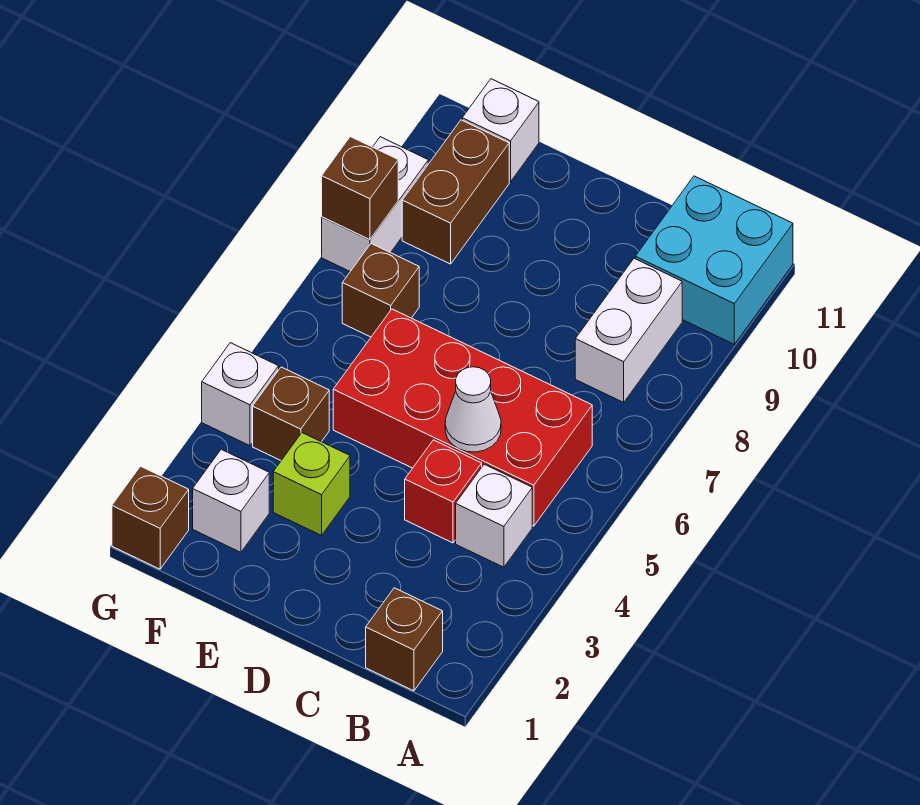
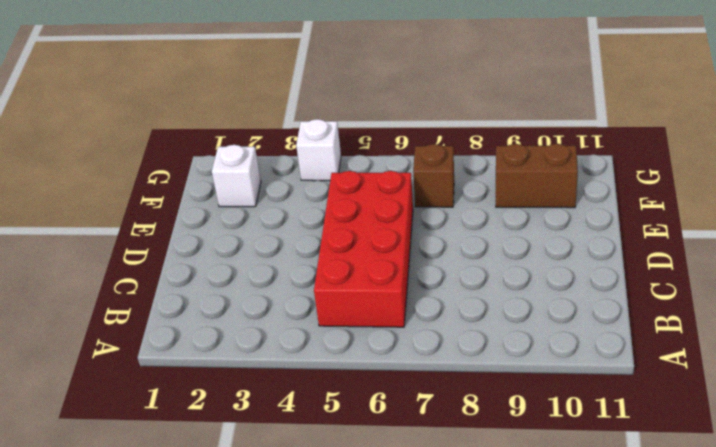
none -> cyan brick A10:B11 level 1
none -> brown brick B1 level 1
none -> white brick B4 level 1

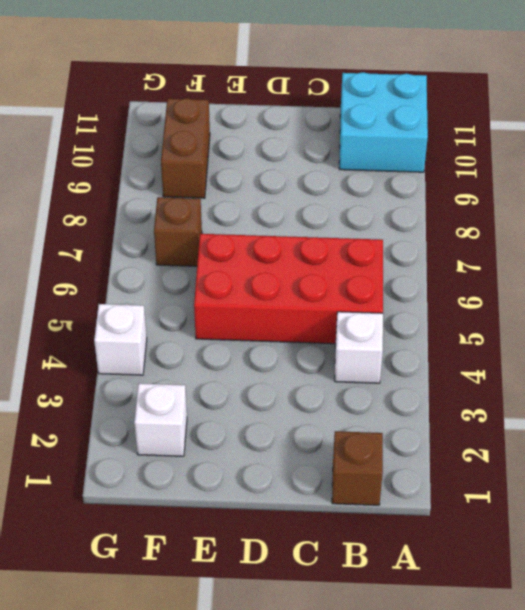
none -> white brick B8:B9 level 1
none -> red brick C4 level 1
none -> lime brick E3 level 1

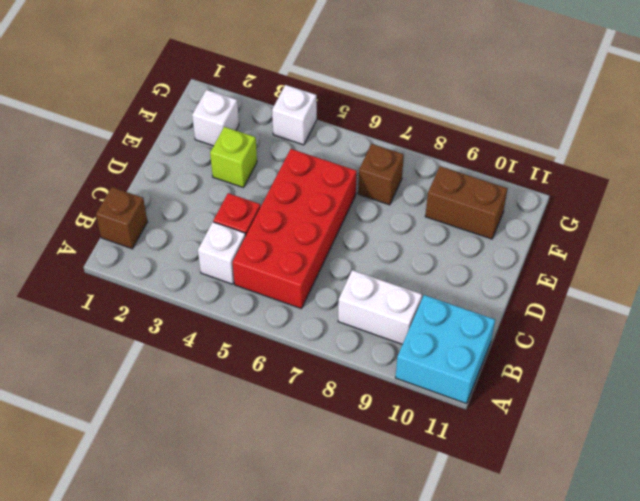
none -> brown brick F4 level 1
none -> white brick F11 level 1
none -> brown brick G1 level 1

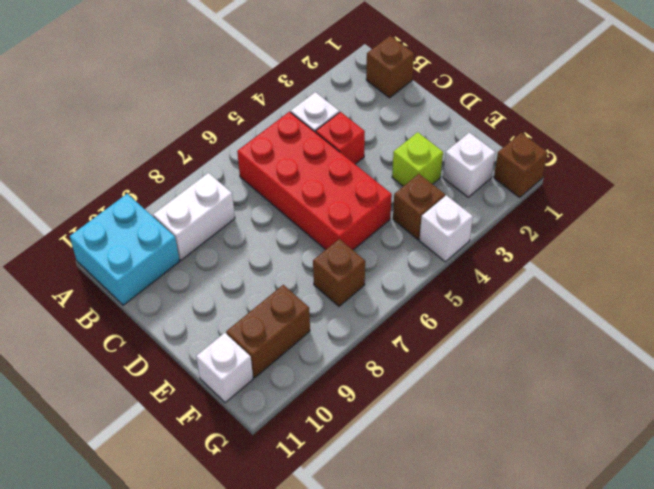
none -> white brick G8:G9 level 1
none -> white cone C5 level 2
none -> brown brick G8 level 2

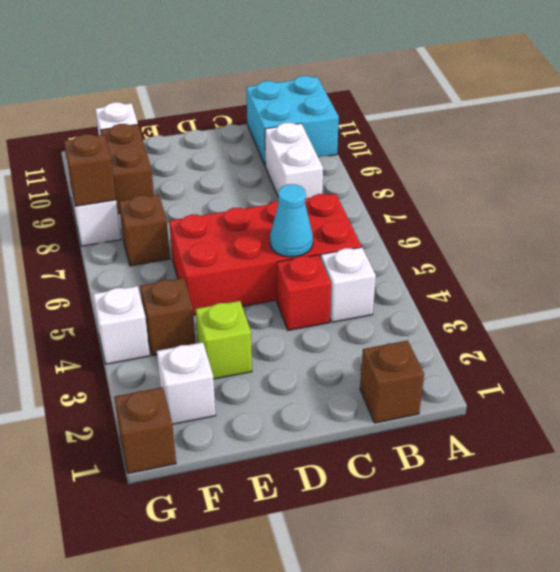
cyan cone C5 level 2 -> white cone C5 level 2

